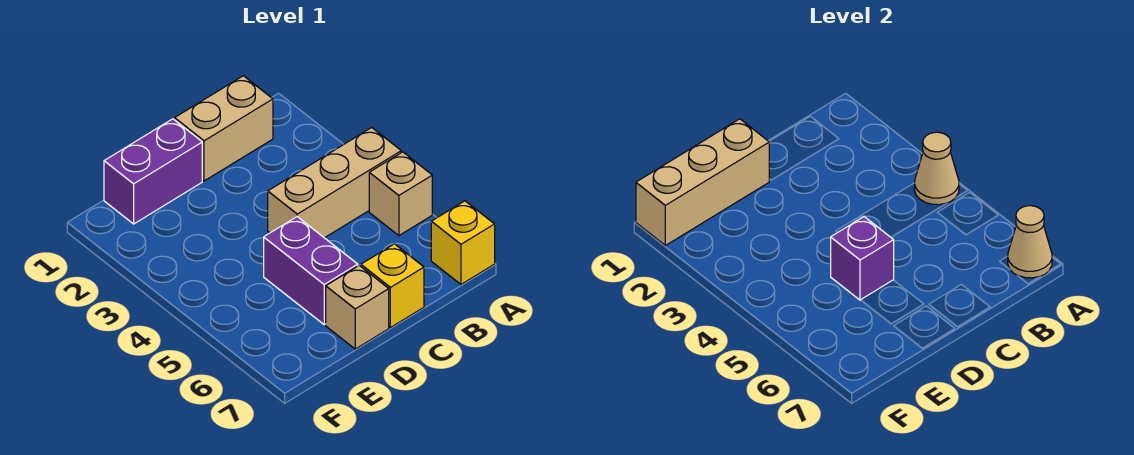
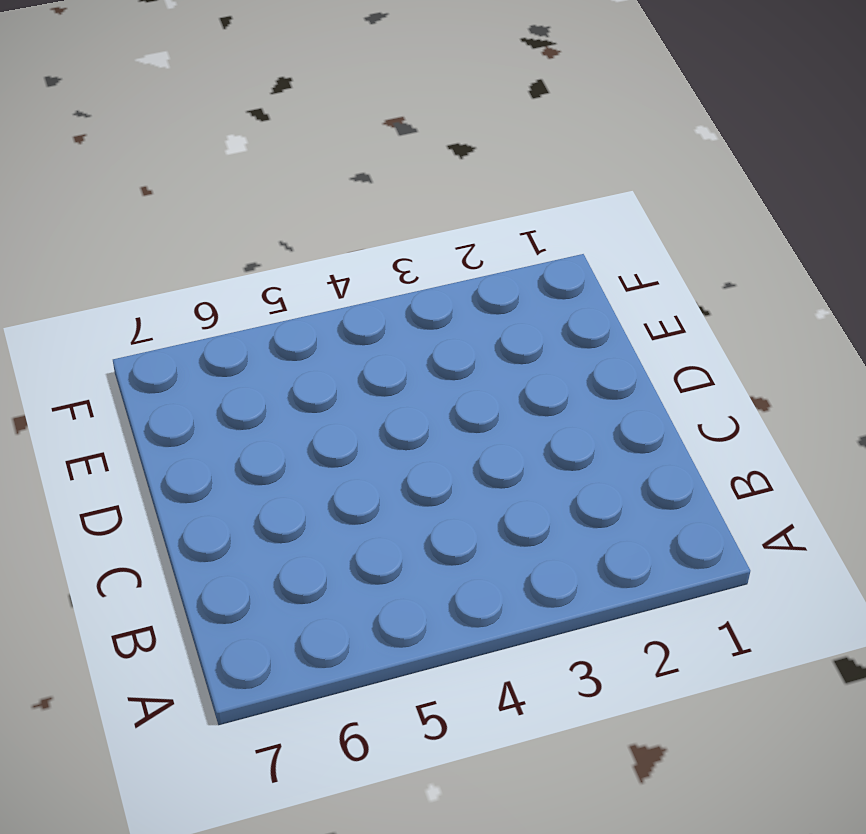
none -> tan brick A4:C4 level 1
none -> tan brick A5 level 1
none -> yellow brick A7 level 1

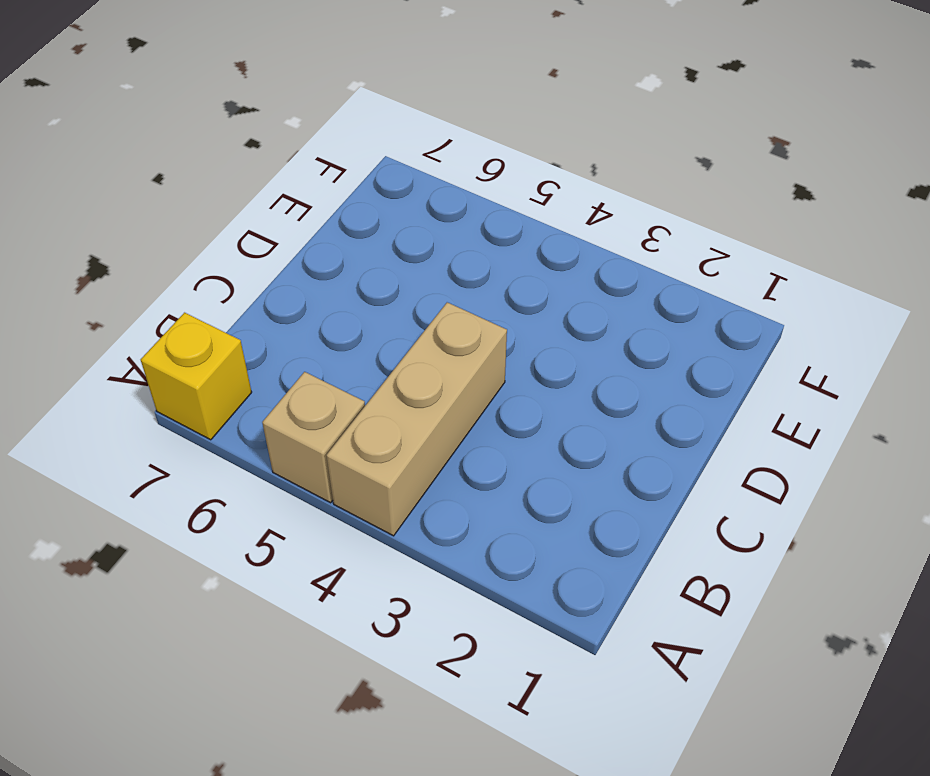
none -> tan brick B1:C1 level 1
none -> yellow brick C7 level 1
none -> purple brick D1:E1 level 1

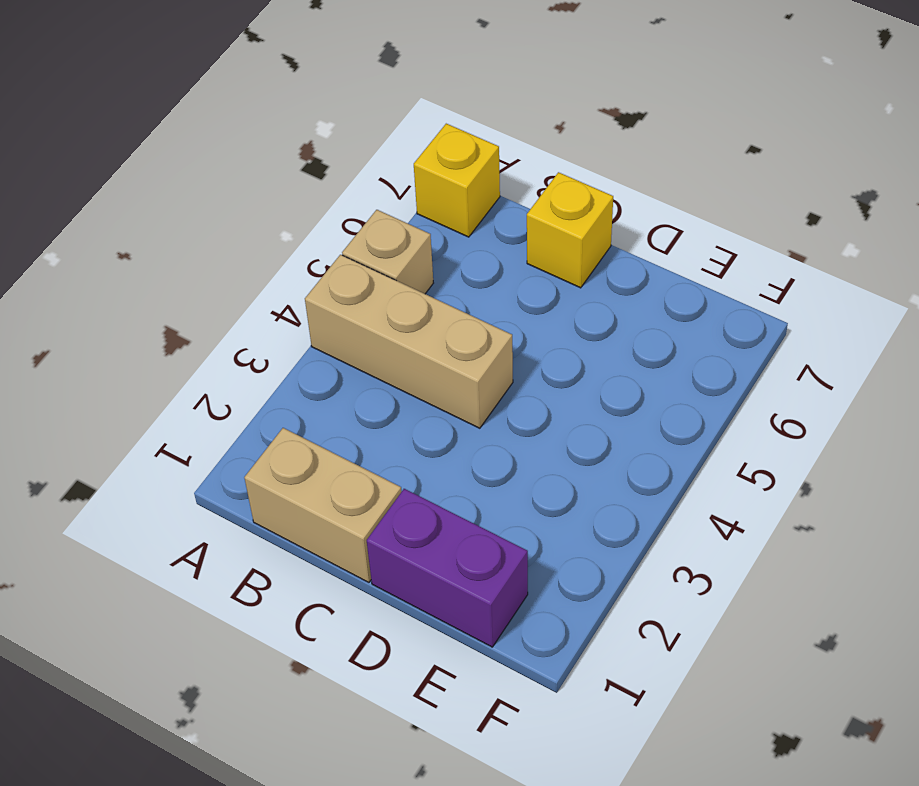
none -> purple brick D5:D6 level 1
none -> tan brick D7 level 1
none -> tan cone A4 level 2

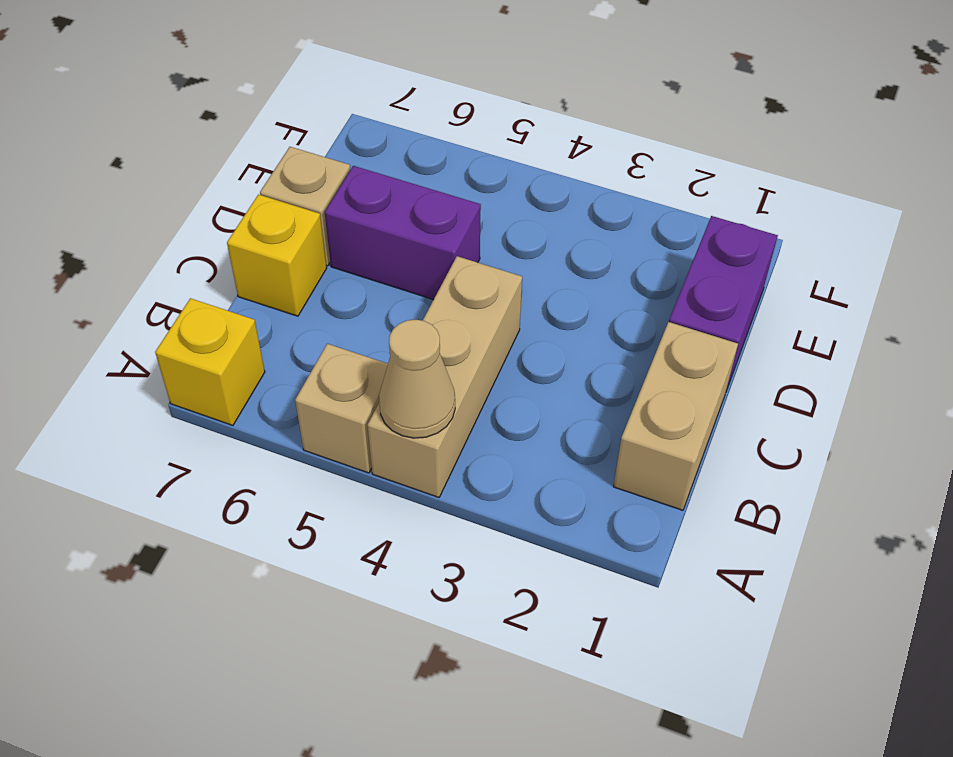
none -> tan cone A7 level 2
none -> tan brick D1:F1 level 2
none -> purple brick D5 level 2

